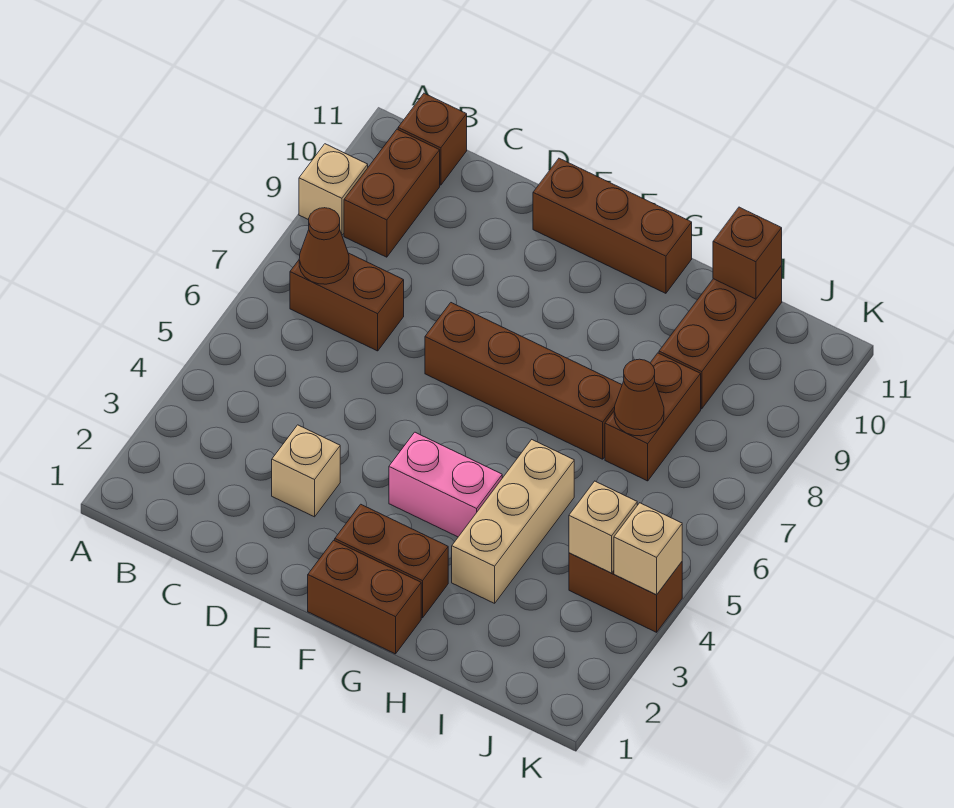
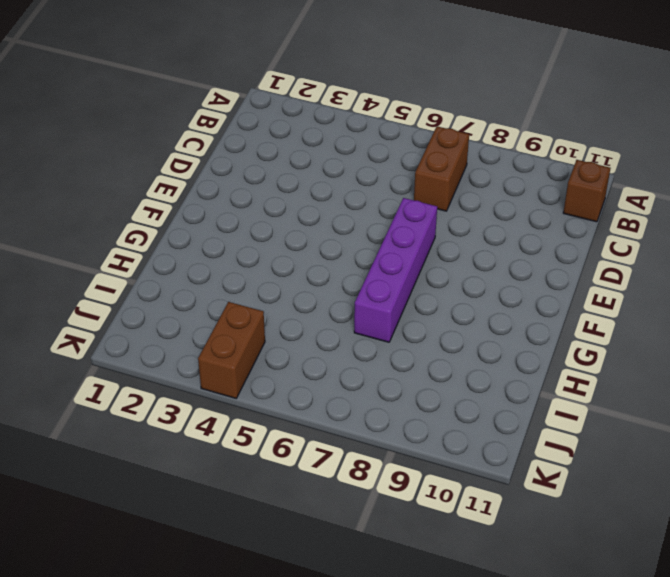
purple brick E7:H7 level 1 -> brown brick E7:H7 level 1
none -> tan brick A9 level 1
none -> brown brick B9:B10 level 1
none -> tan brick D3 level 1

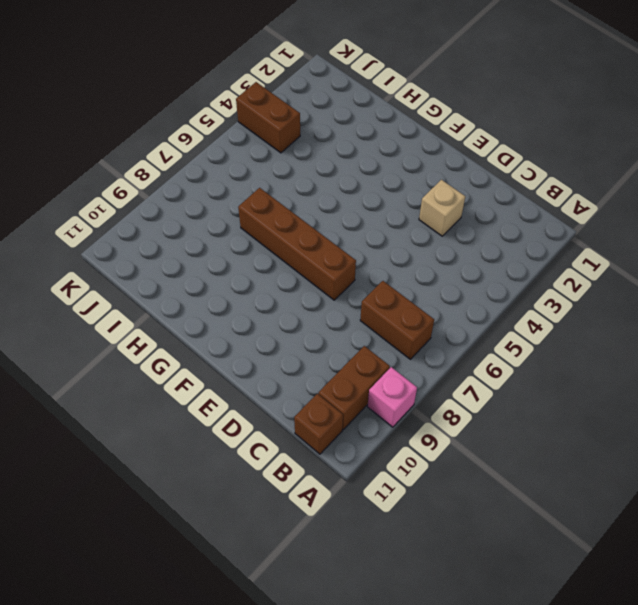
pink brick A9 level 1 -> tan brick A9 level 1
none -> brown brick E11:G11 level 1
none -> brown brick F1:G1 level 1
none -> brown brick F2:G2 level 1

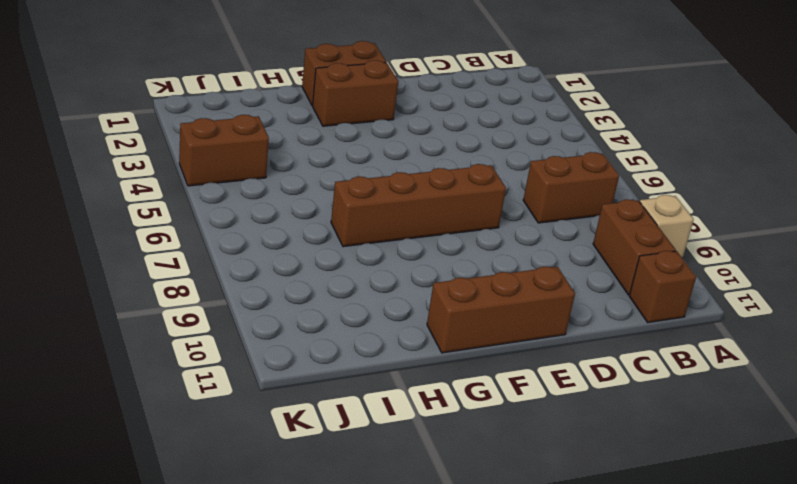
none -> tan brick D3 level 1
none -> pink brick F4:G4 level 1
none -> tan brick H3:H5 level 1

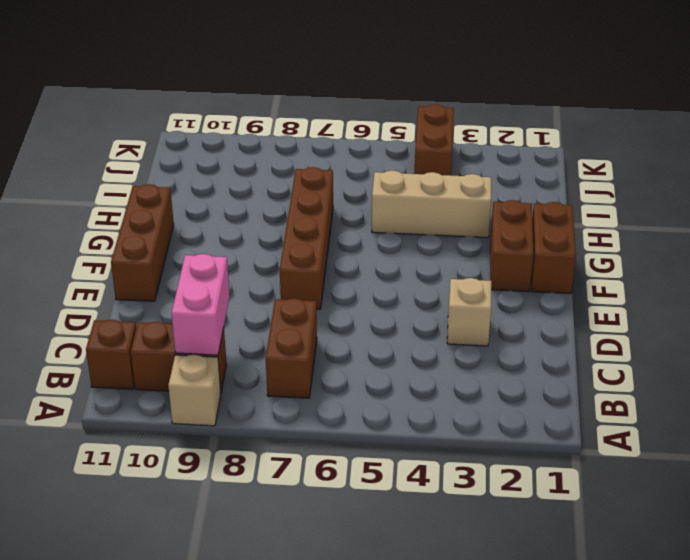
pink brick B9:C9 level 2 -> pink brick F4:G4 level 1
none -> brown brick I7:I8 level 1
none -> brown brick I9:I11 level 1
none -> brown cone B7 level 2

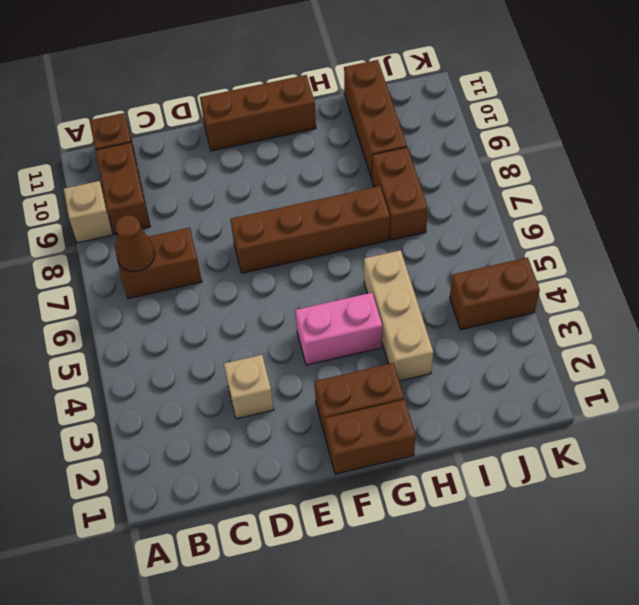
none -> brown cone I7 level 2
none -> brown brick I11 level 2
none -> tan brick J4 level 2

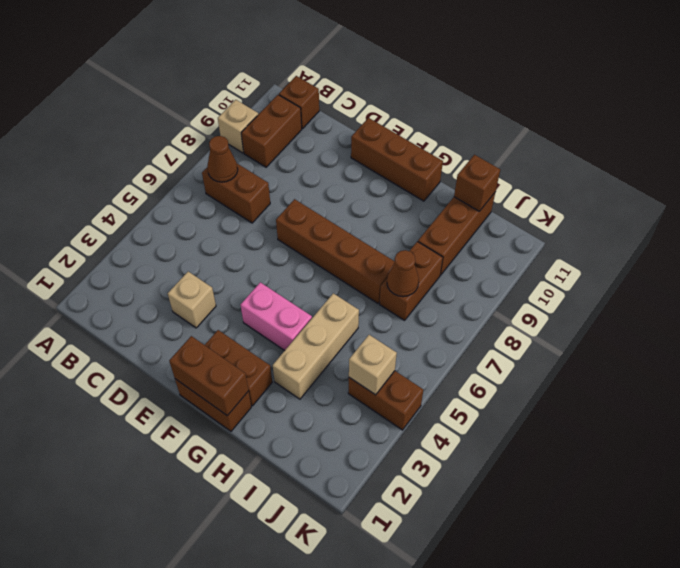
brown brick F1:G1 level 2 -> none
none -> tan brick K4 level 2

